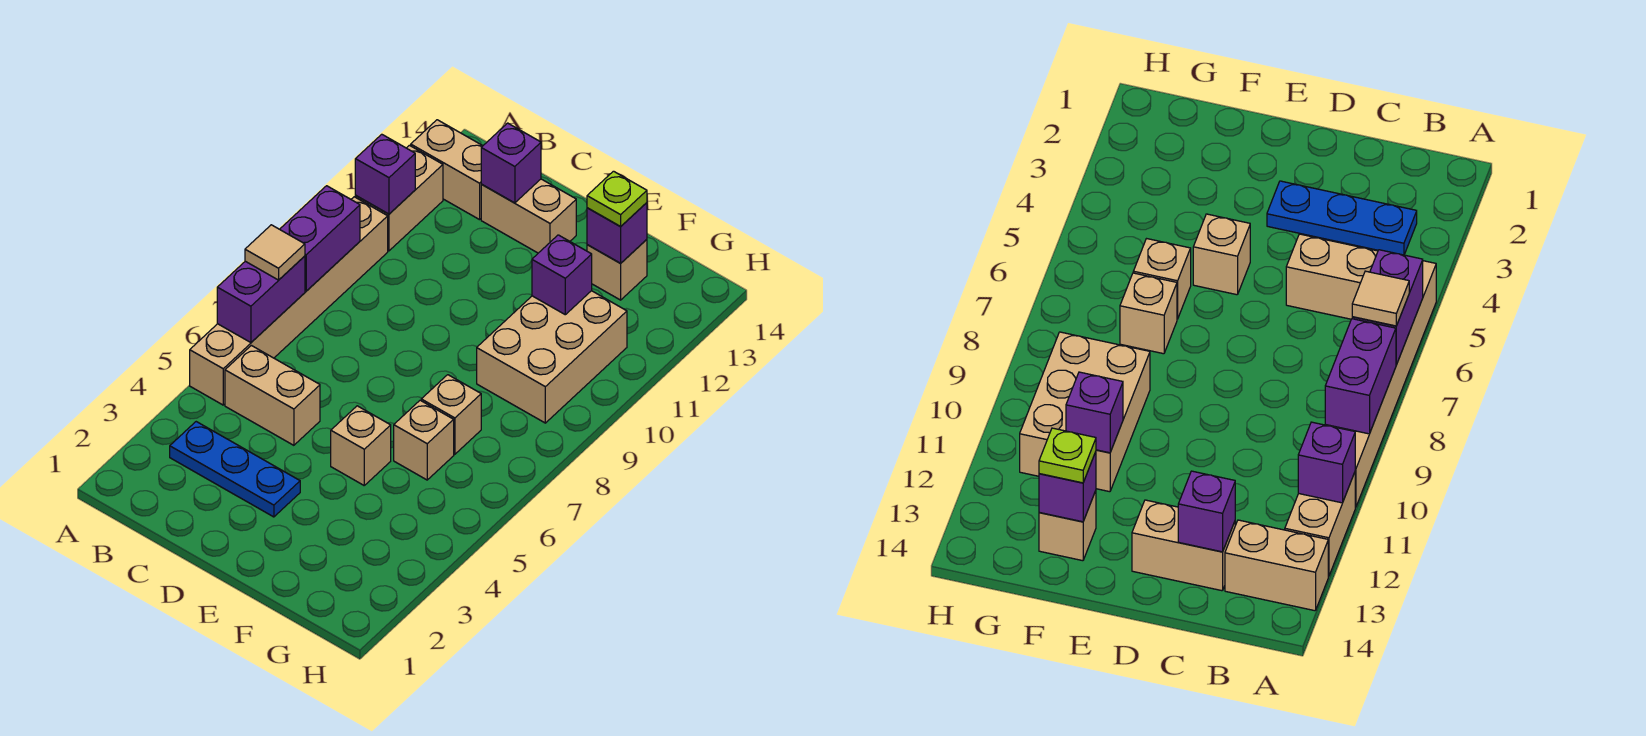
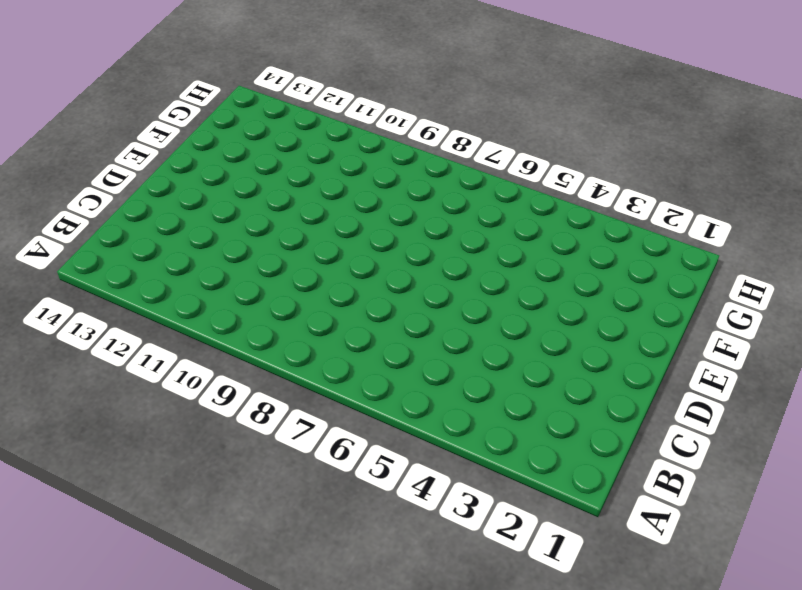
none -> tan brick A5:A10 level 1
none -> tan brick A11:A12 level 1
none -> tan brick A13:B13 level 1

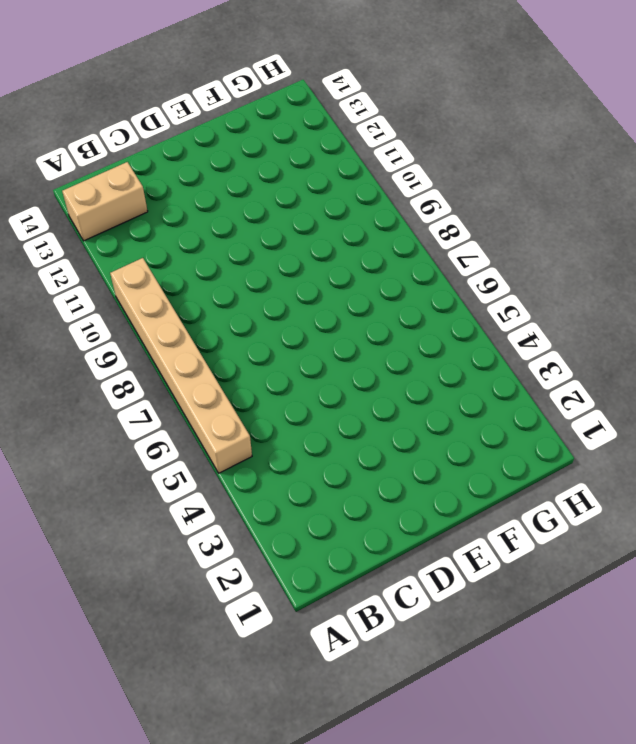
none -> tan brick A11:A12 level 1
none -> blue plate B3:D3 level 1
none -> tan brick B5:C5 level 1

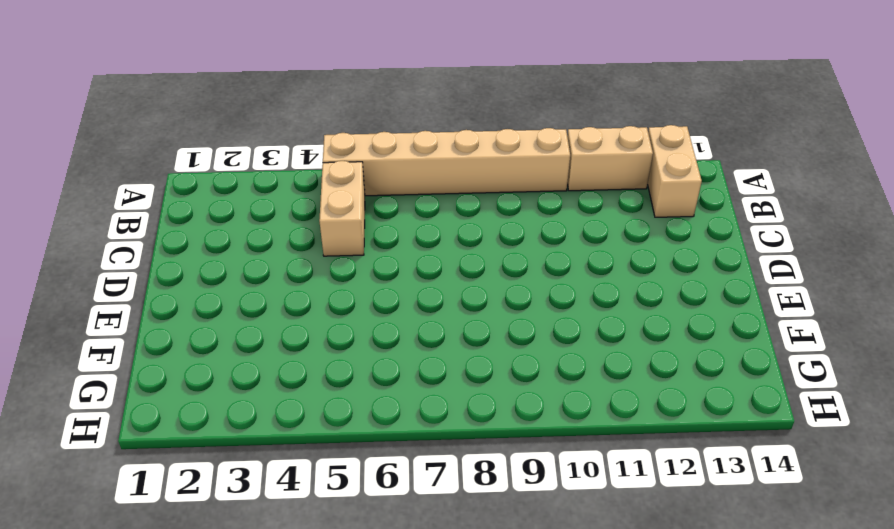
none -> blue plate B3:D3 level 1
none -> tan brick C13:D13 level 1
none -> tan brick E5 level 1

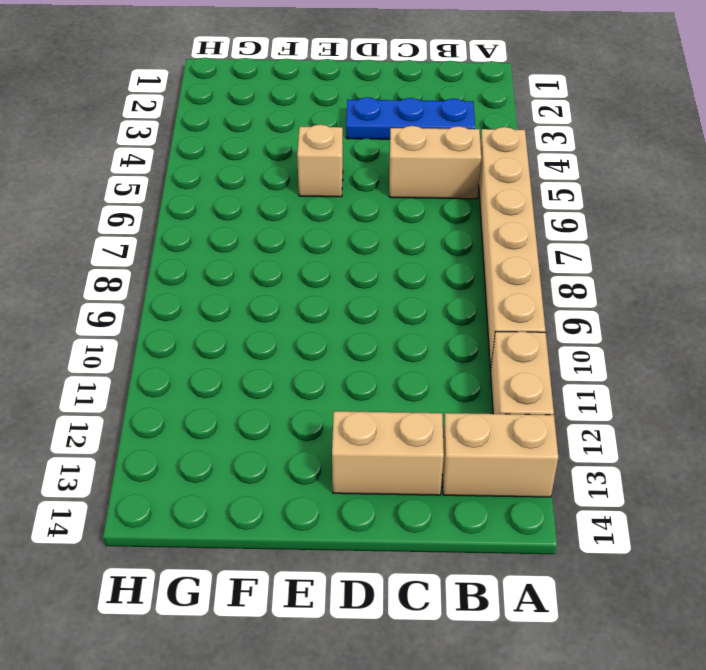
none -> tan brick F6 level 1
none -> tan brick F7 level 1
none -> tan brick F9:G11 level 1

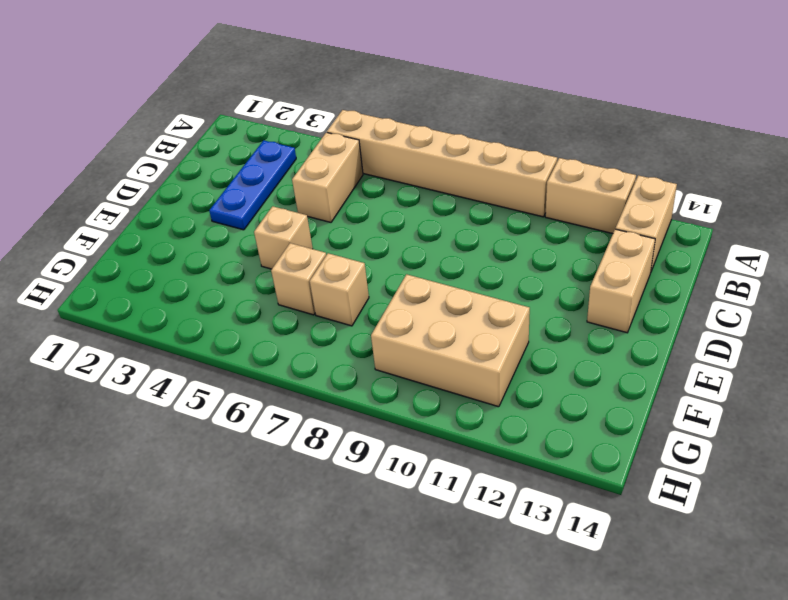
none -> tan brick F13 level 1
none -> purple brick A6:A7 level 2
none -> purple brick A8:A9 level 2

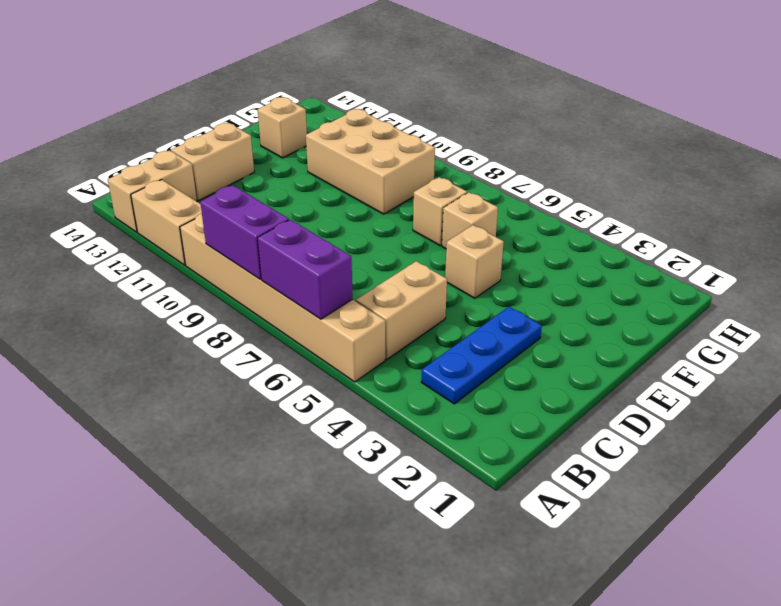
none -> purple brick A11 level 2
none -> purple brick C13 level 2
none -> purple brick F11 level 2

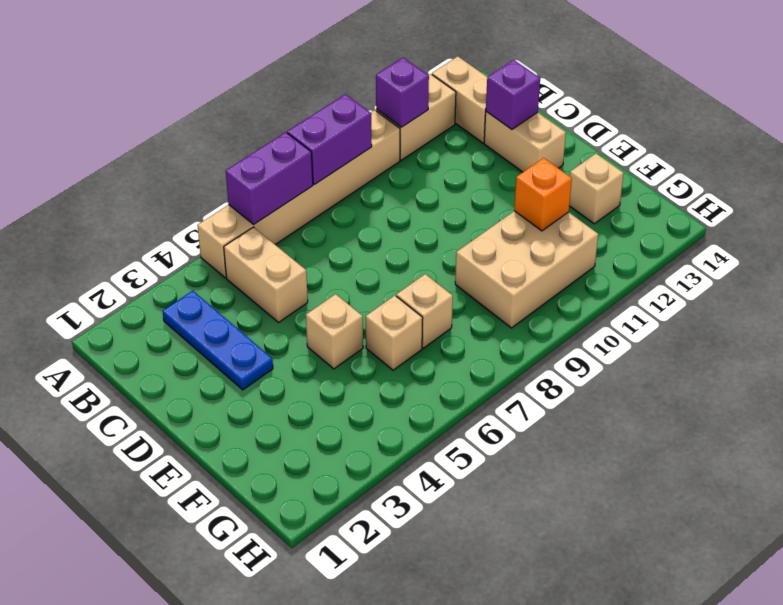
orange brick F11 level 2 -> purple brick F11 level 2
none -> purple brick F13 level 2
none -> tan tile A7 level 3
none -> lime plate F13 level 3

